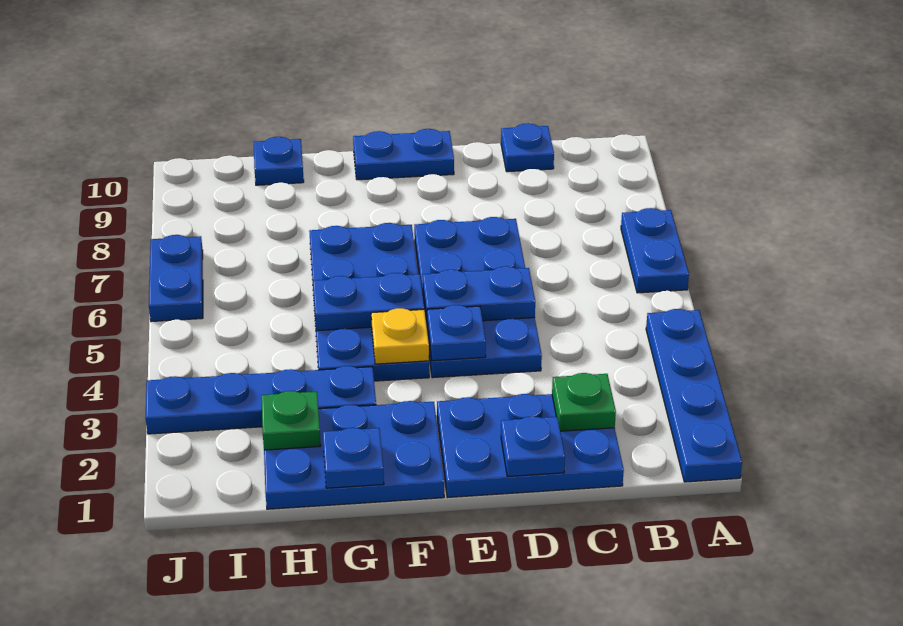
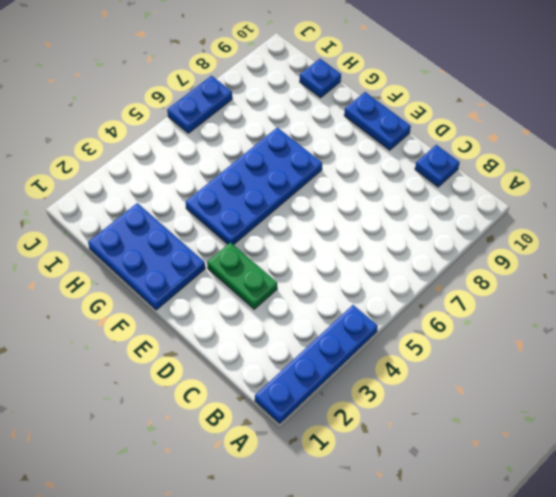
green plate D3:E3 level 1 -> none
none -> blue plate A6:A7 level 1
none -> blue plate C1:E2 level 1
none -> blue plate D4:E7 level 1

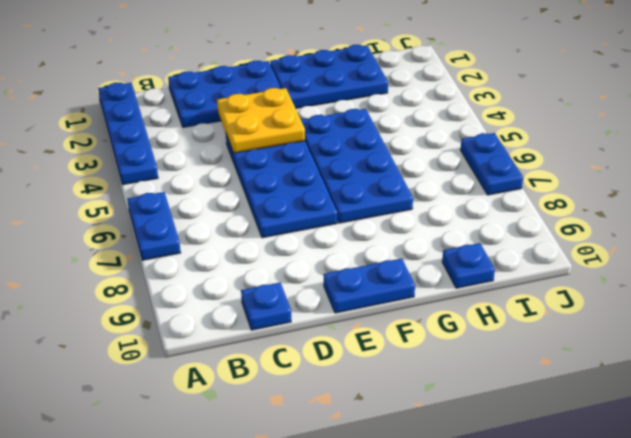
yellow plate D3:E4 level 2 -> blue plate E4 level 2
none -> blue plate G3:J3 level 1
none -> green plate C2 level 2
none -> blue plate D1 level 2

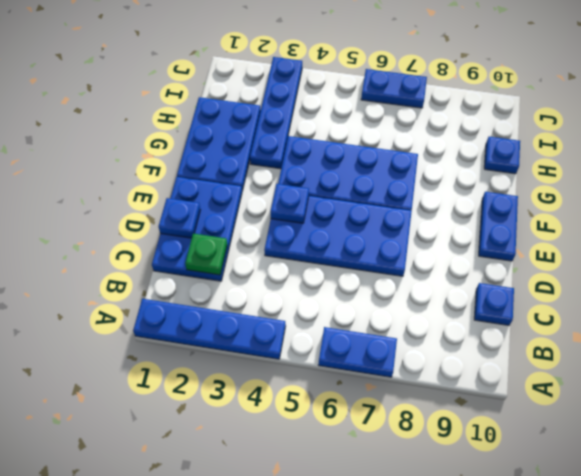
none -> blue plate D5:E5 level 2
none -> yellow plate F4 level 2
none -> blue plate F5:G5 level 2

